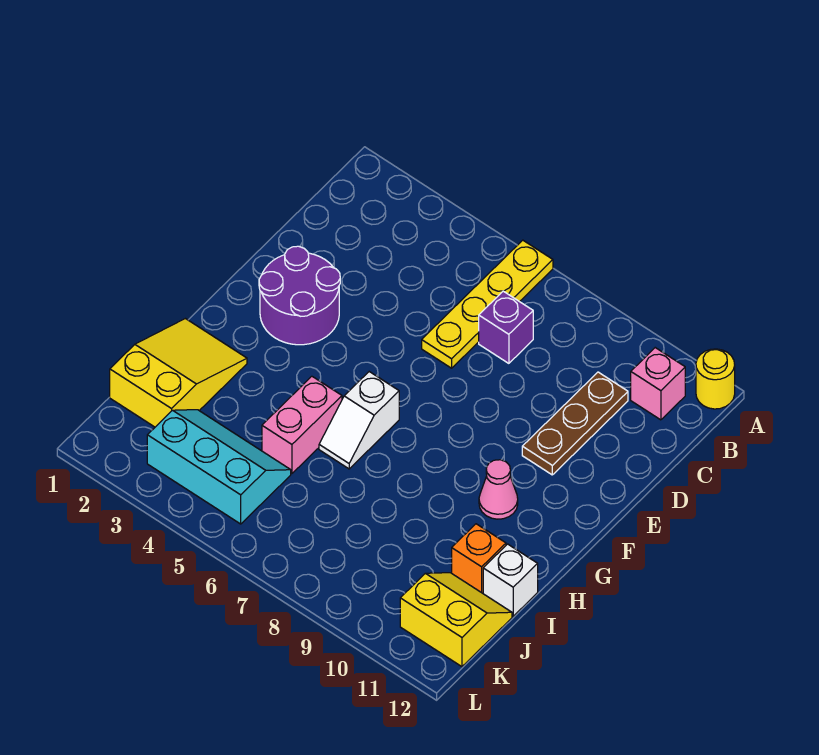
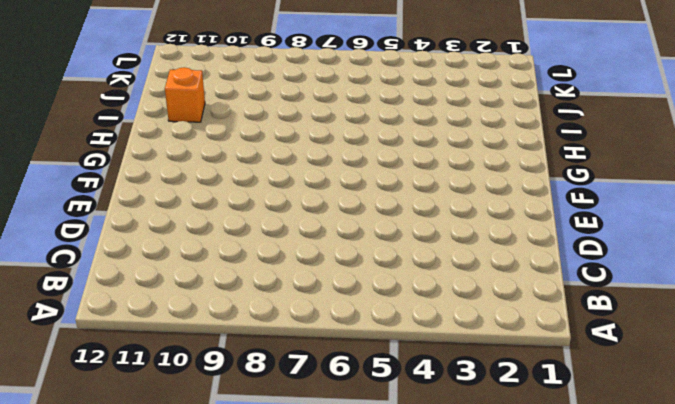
none -> yellow plate A6:D6 level 1
none -> yellow round brick A12 level 1
none -> pink brick B11 level 1

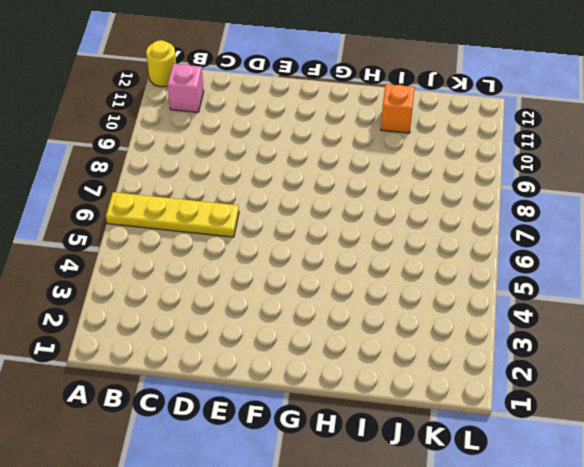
none -> purple brick C7 level 1
none -> brown plate C10:E10 level 1
none -> purple round brick E2:F3 level 1

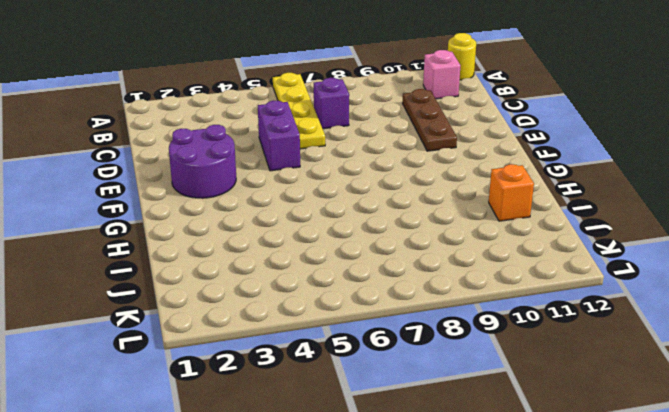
purple brick D5:E5 level 1 -> none
none -> white slope G6:H6 level 1 top G
none -> pink cone G10 level 1
none -> yellow slope H1:J2 level 1 top J

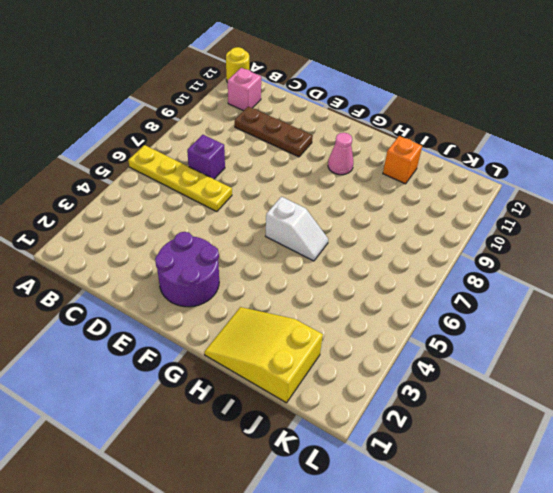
none -> pink brick H5:I5 level 1
none -> white brick I12 level 1
none -> cyan slope J3:K5 level 1 top K

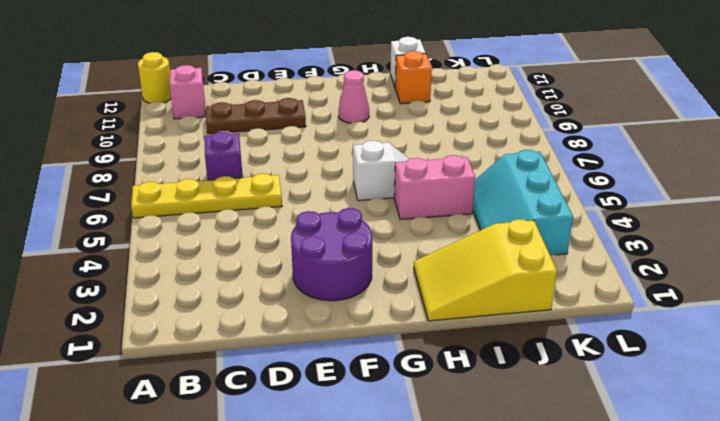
none -> yellow slope J11:K12 level 1 top K

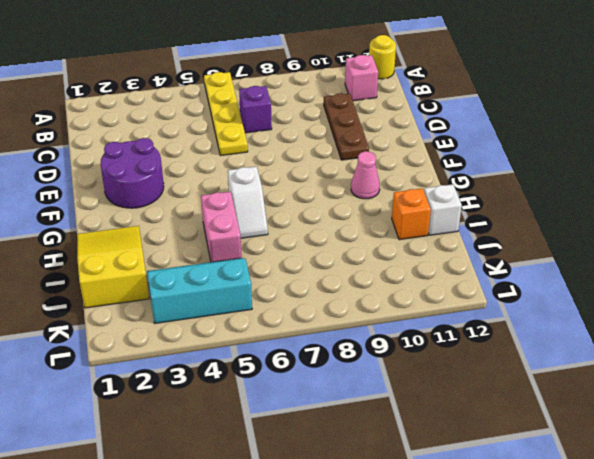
none -> yellow slope J11:K12 level 1 top K

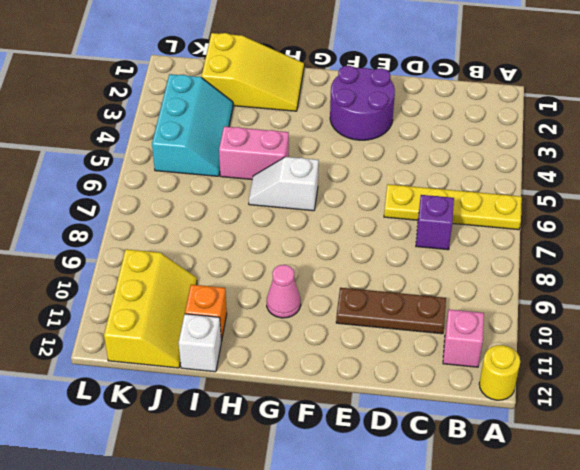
yellow slope J10:K12 level 1 top K -> yellow slope J11:K12 level 1 top K

